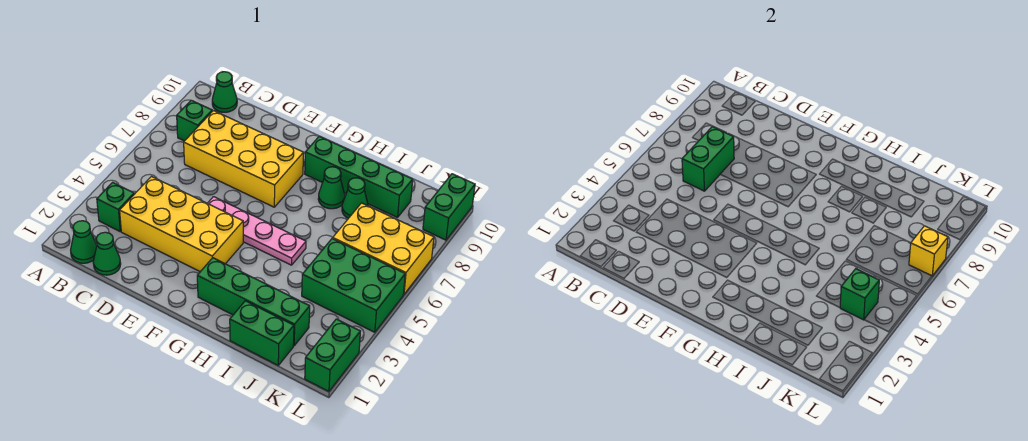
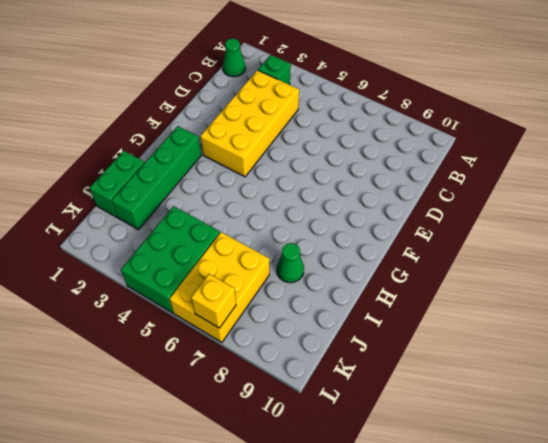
none -> green brick B8 level 1
none -> green cone B10 level 1
none -> green cone C1 level 1

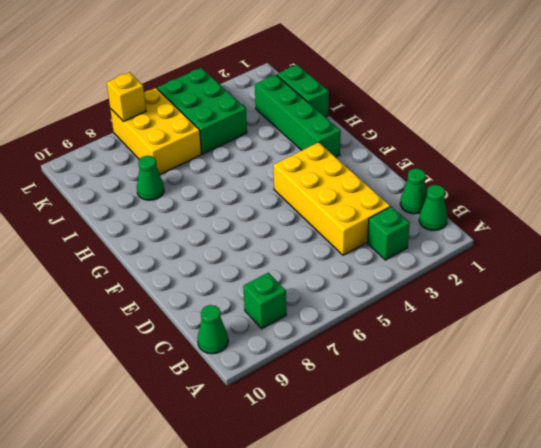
none -> yellow brick C7:F8 level 1
none -> pink plate E5:H5 level 1
none -> green brick G9:J9 level 1

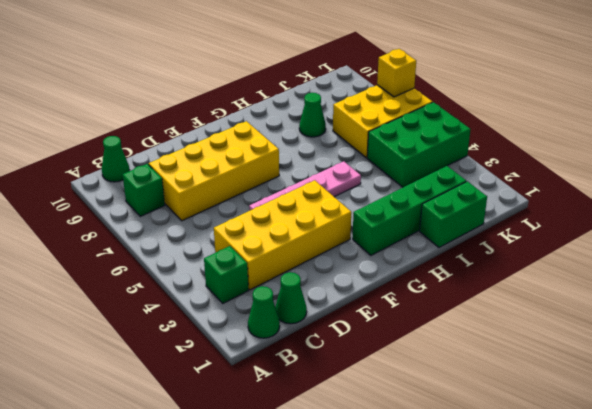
none -> green brick G9:J9 level 1
none -> green cone H8 level 1
none -> green brick L1:L2 level 1

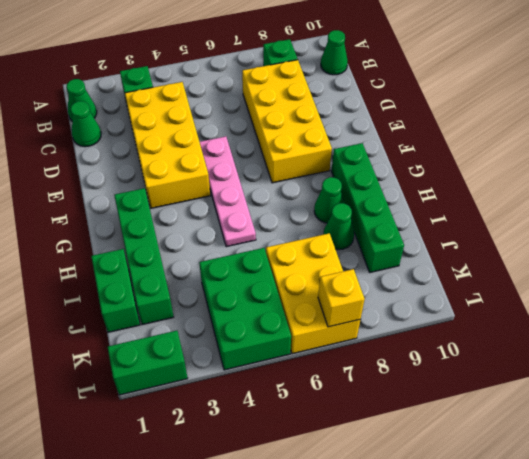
none -> green brick L9:L10 level 1
none -> green brick C6:C7 level 2
none -> green brick K4 level 2

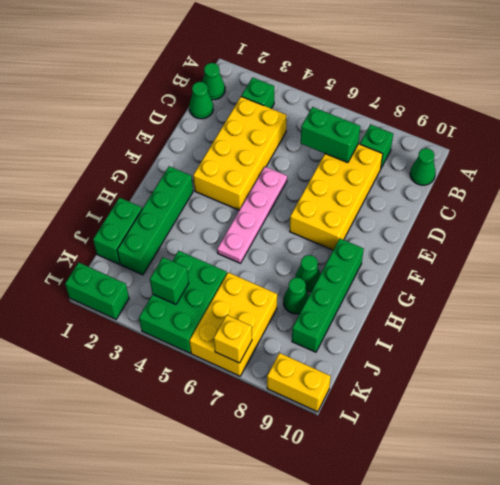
yellow brick L9:L10 level 1 -> green brick L9:L10 level 1

